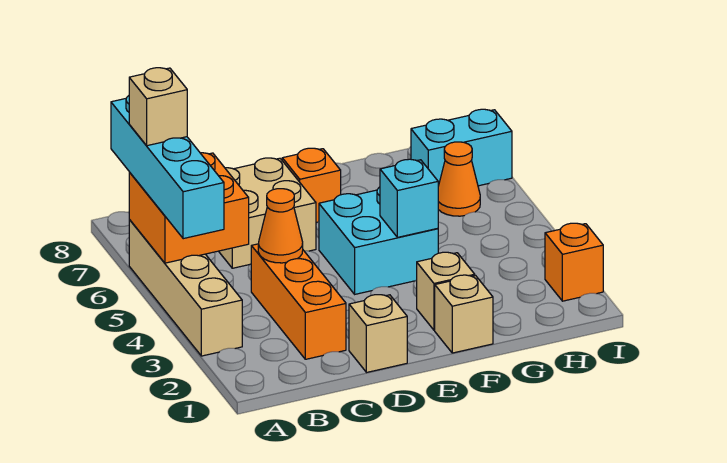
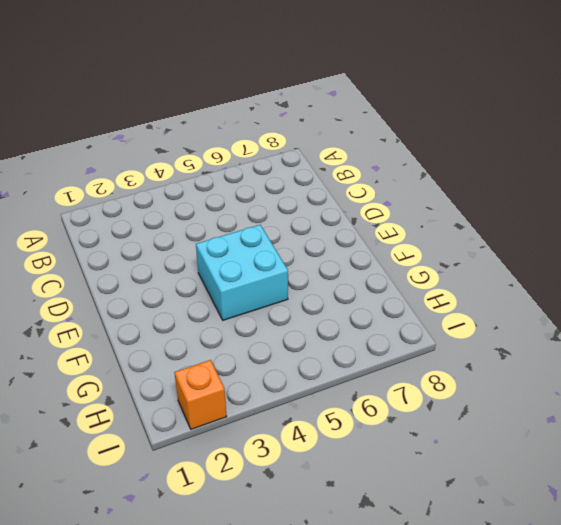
none -> tan brick A3:A6 level 1
none -> orange brick C2:C4 level 1
none -> tan brick C6:D7 level 1

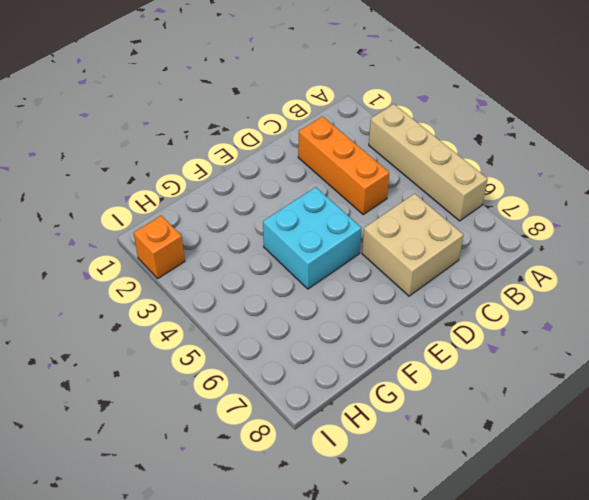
none -> tan brick D1 level 1
none -> orange brick E7 level 1
none -> tan brick F1 level 1

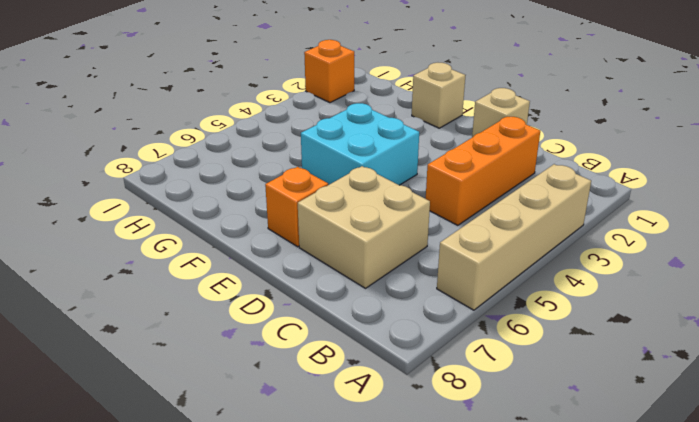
none -> tan brick F2 level 1
none -> orange cone H6 level 1
none -> cyan brick H7:I7 level 1

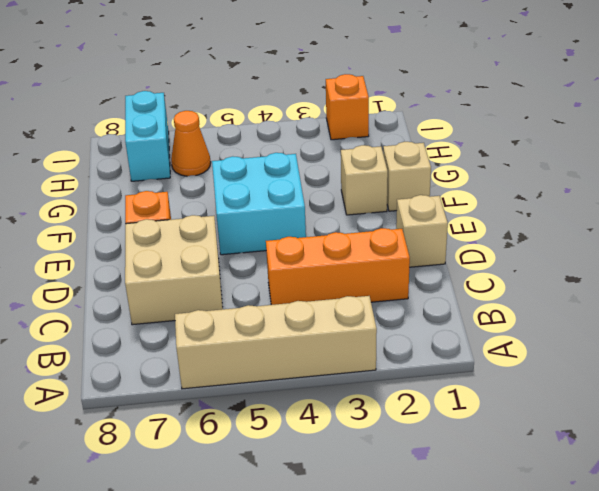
none -> orange brick A5:B6 level 2
none -> orange cone C4 level 2
none -> cyan brick F4 level 2

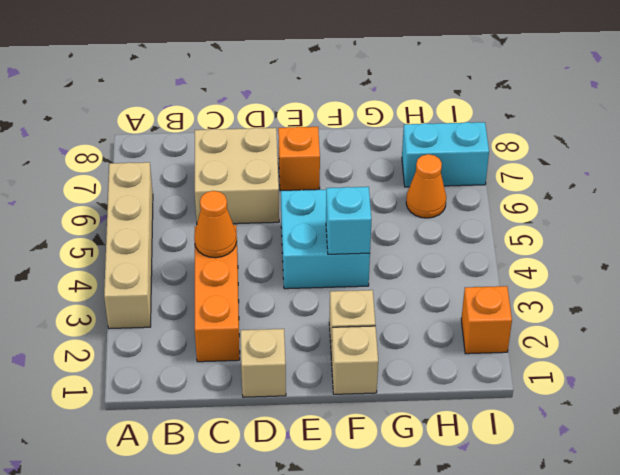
none -> orange brick A5:B6 level 2
none -> cyan brick A4:A7 level 3
none -> tan brick A6 level 4

